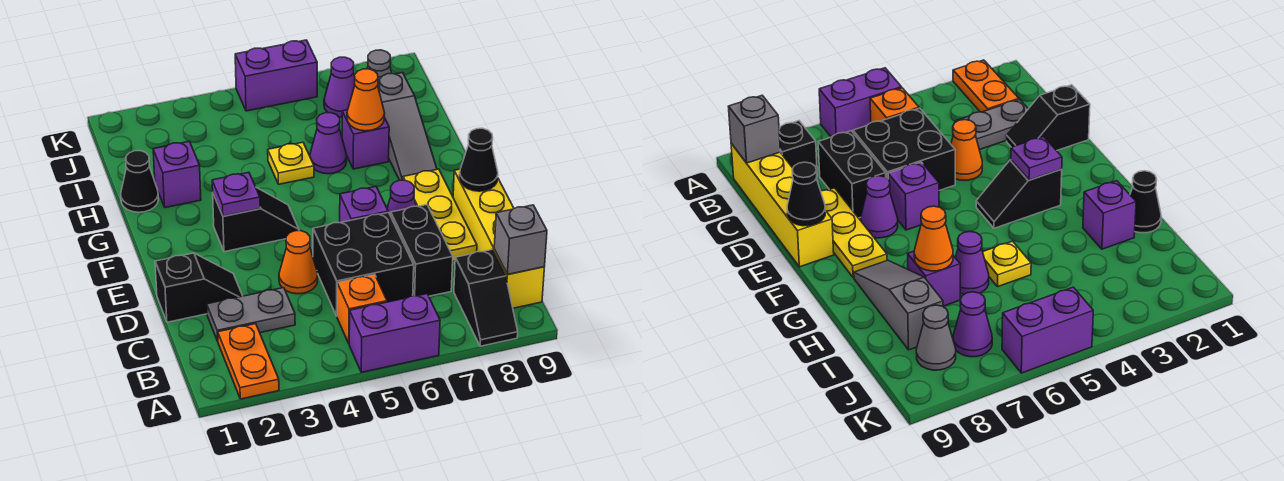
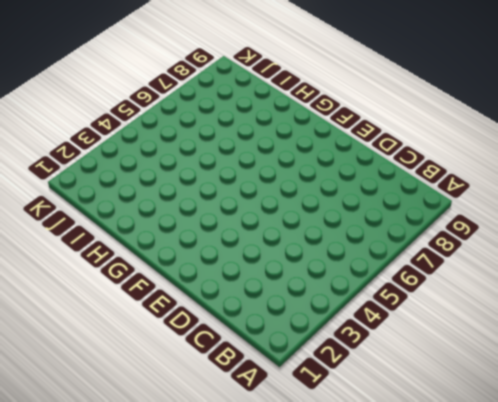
none -> orange plate A2:B2 level 1
none -> purple brick A5:A6 level 1
none -> black slope A8:B8 level 1 top B

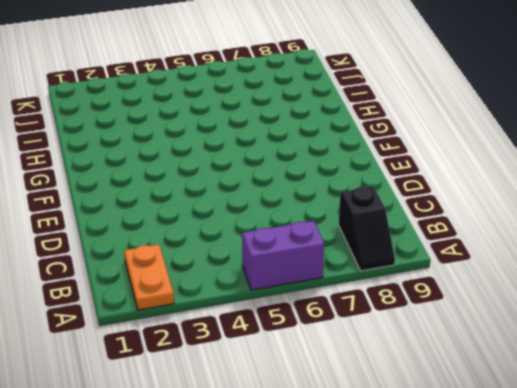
none -> orange brick B5 level 1
none -> yellow brick B9:E9 level 1
none -> grey plate C2:C3 level 1

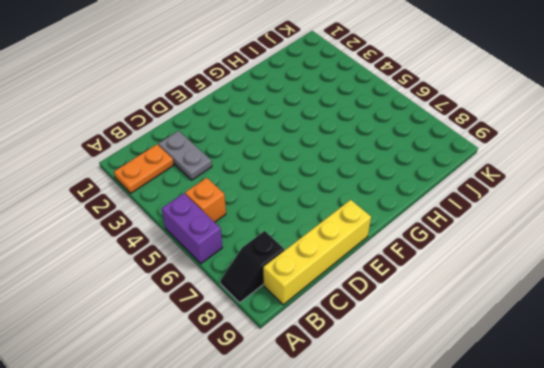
none -> black brick C5:D6 level 1
none -> black brick C7:D7 level 1
none -> black slope D1:D2 level 1 top 1

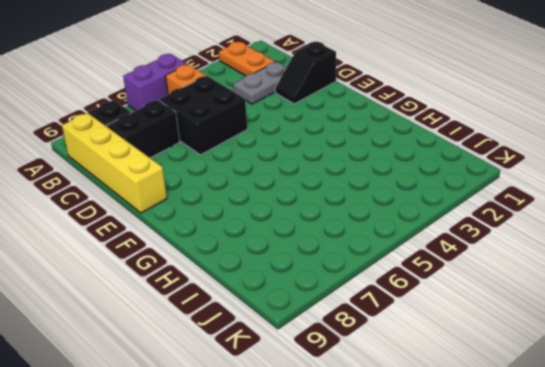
black brick C7:C8 level 1 -> black brick C7:D7 level 1
none -> orange cone D4 level 1
none -> yellow plate D8:F8 level 1
none -> purple brick E6 level 1

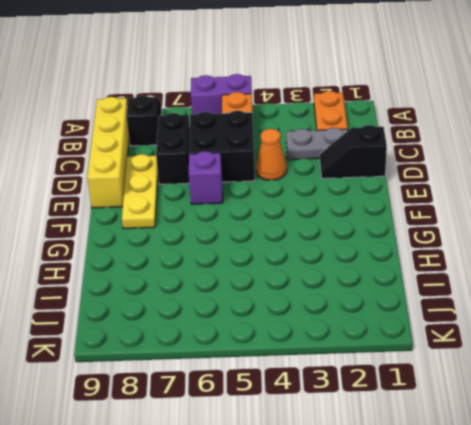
none -> purple cone E7 level 1
none -> black slope F3:F4 level 1 top 3
none -> grey slope G8:I8 level 1 top I

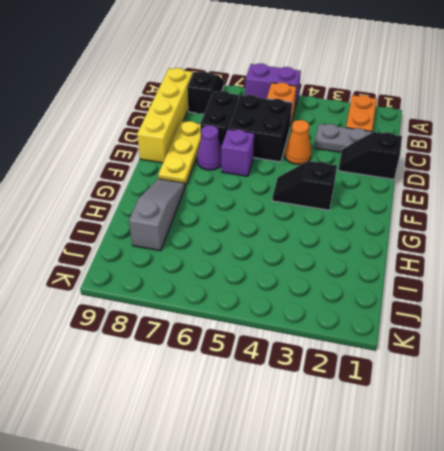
none -> black cone H1 level 1
none -> purple brick H2 level 1
none -> yellow plate H5 level 1

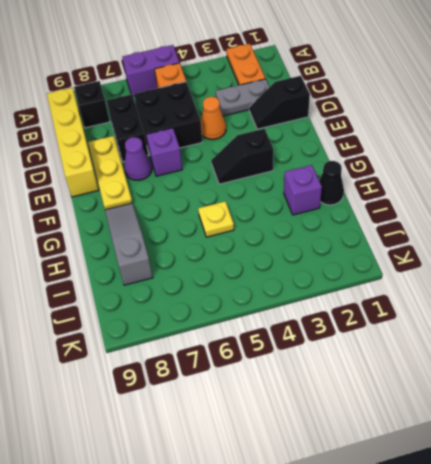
none -> purple cone H6 level 1
none -> purple brick H7 level 1
none -> purple cone J7 level 1

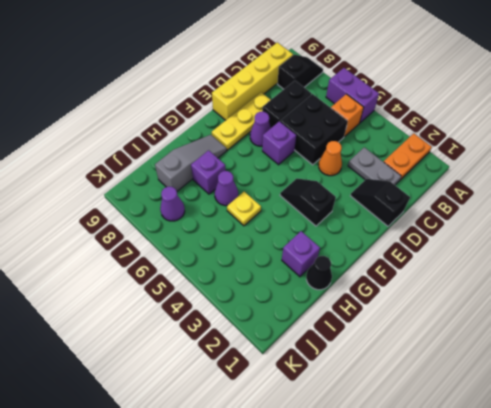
none -> grey cone J8 level 1
none -> purple brick K5:K6 level 1
none -> grey brick B9 level 2

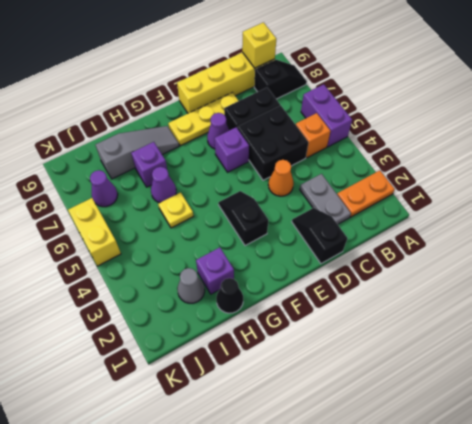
yellow brick B9 level 2 -> grey brick B9 level 2
grey cone I2 level 1 -> grey cone J8 level 1
yellow brick K5:K6 level 1 -> purple brick K5:K6 level 1
none -> black cone E9 level 2
none -> purple plate F3 level 2
none -> orange cone H7 level 2

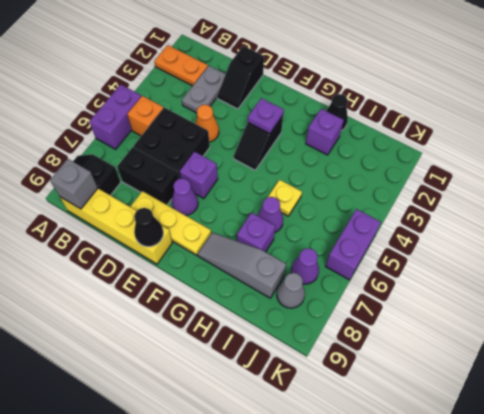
none -> orange cone H7 level 2

